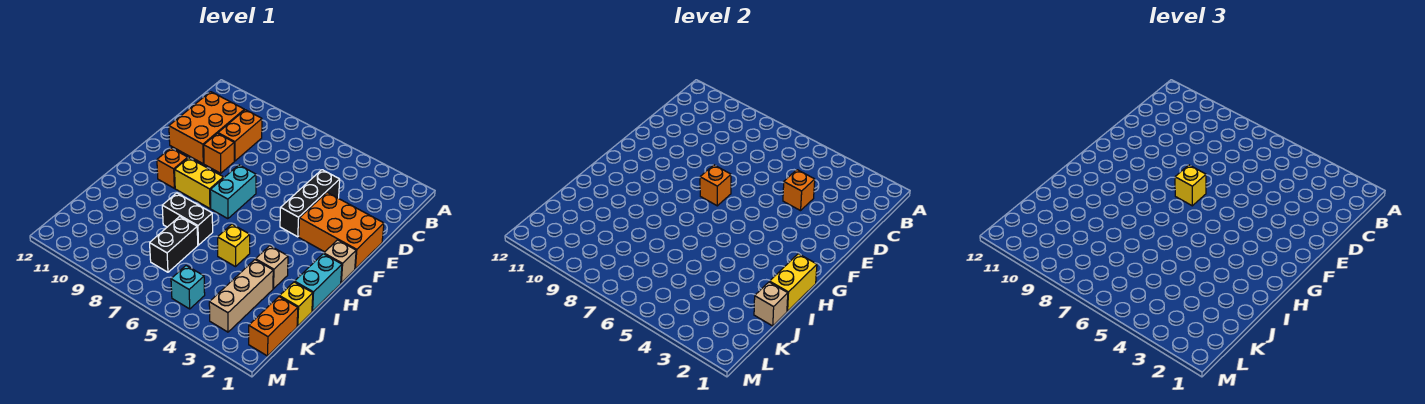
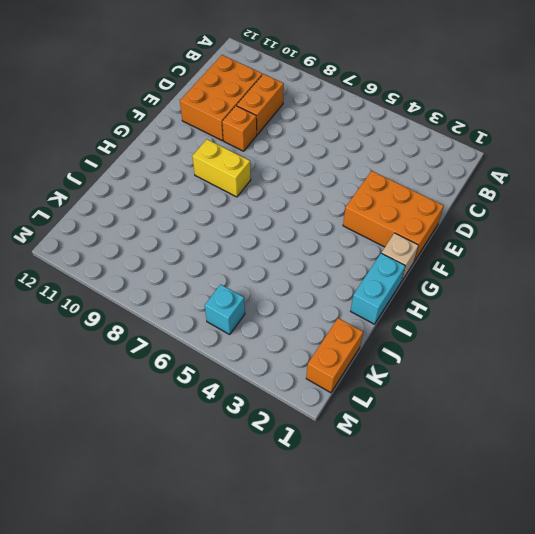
none -> black brick D4:F4 level 1
none -> cyan brick F7:G7 level 1
none -> orange brick G10 level 1

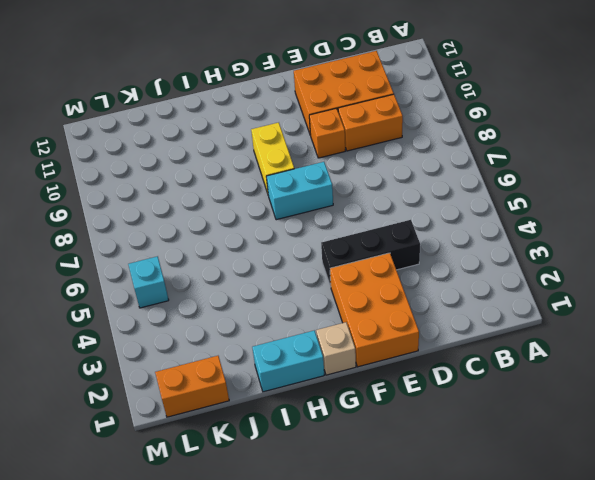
none -> orange brick G10 level 1
none -> tan brick I3 level 1
none -> yellow brick I5 level 1

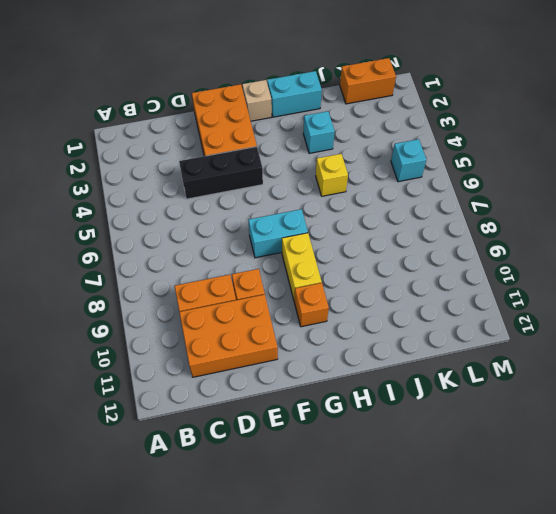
cyan brick I3 level 1 -> tan brick I3 level 1
none -> black brick I7:I8 level 1
none -> yellow brick J1 level 1
none -> tan brick J3:L3 level 1

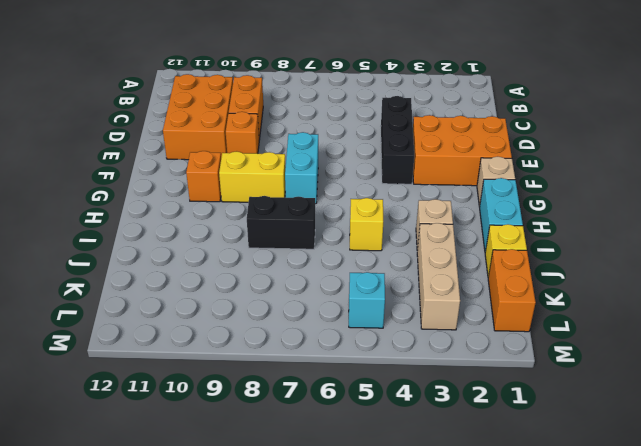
none -> black brick J7:K7 level 1
none -> orange brick D4 level 2
none -> orange brick F7 level 2

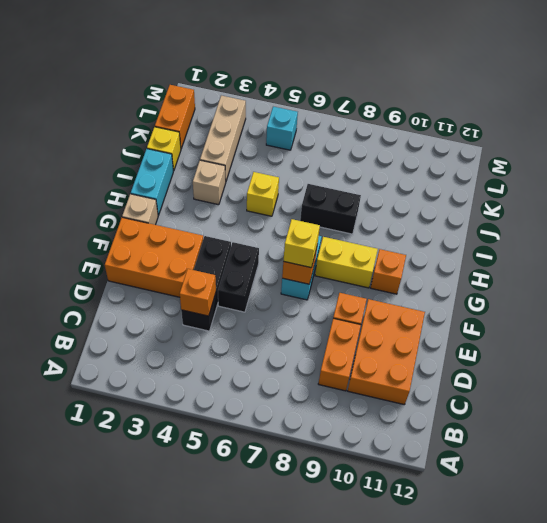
black brick E5:F5 level 1 -> black brick J7:K7 level 1
none -> yellow brick H1:I1 level 2
none -> tan brick J1 level 2

